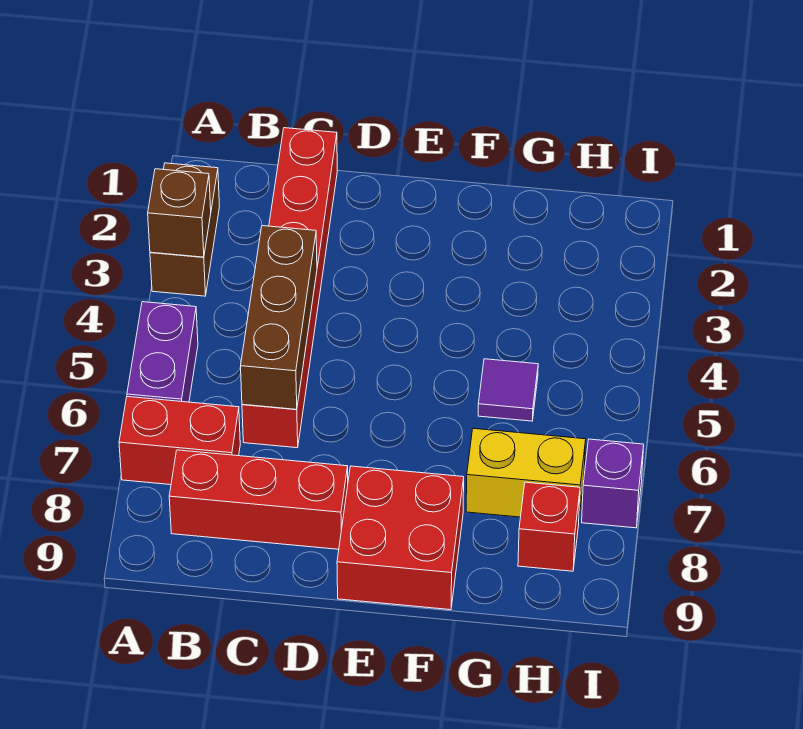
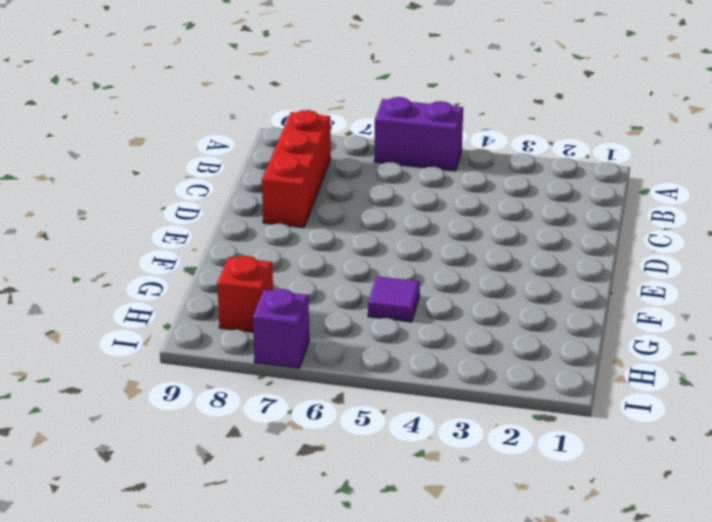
none -> brown brick A2:A3 level 1
none -> red brick A7:B7 level 1
none -> red brick C1:C6 level 1

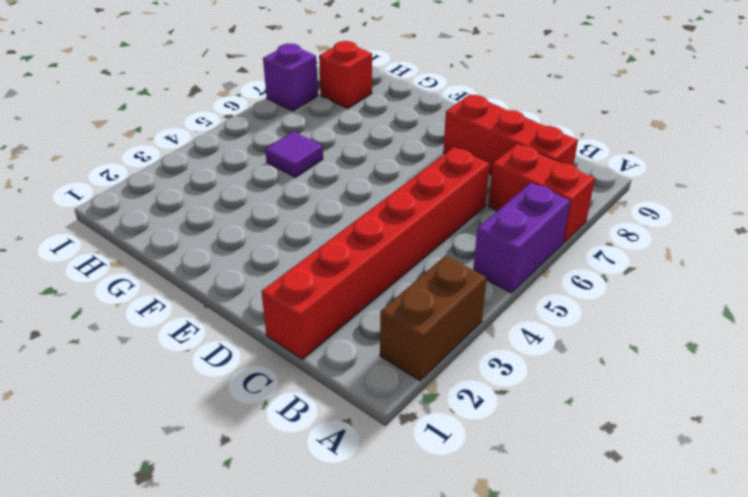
none -> red brick E8:F9 level 1
none -> yellow brick G7:H7 level 1
none -> brown brick A3 level 2

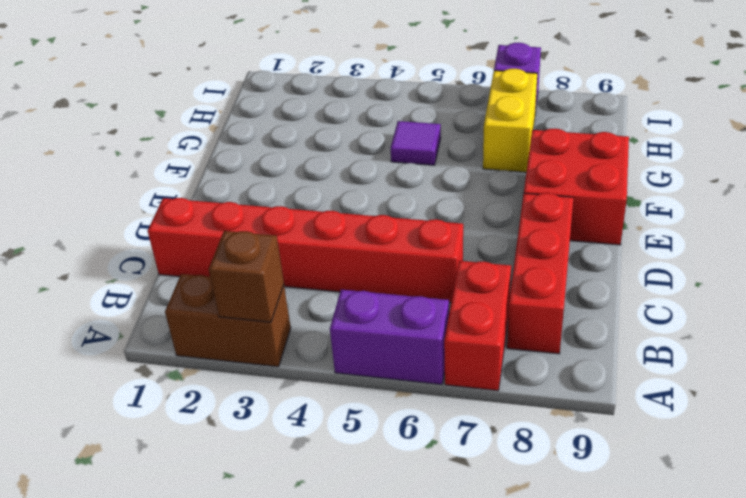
none -> red brick H8 level 1
none -> brown brick C4:C6 level 2

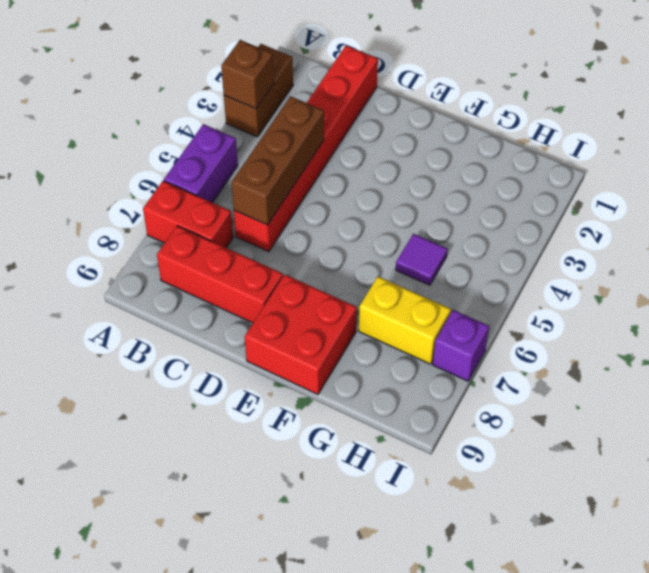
none -> red brick H8 level 1

